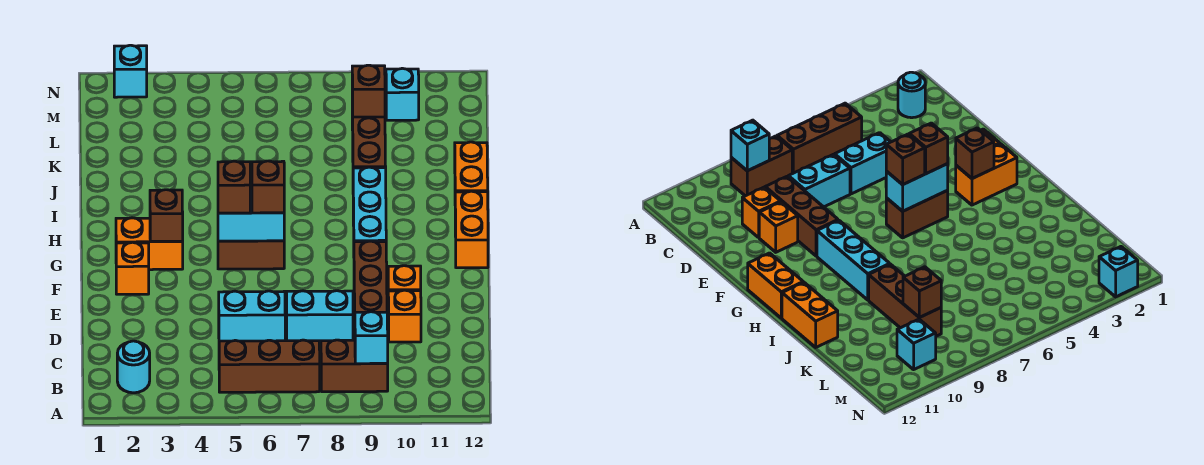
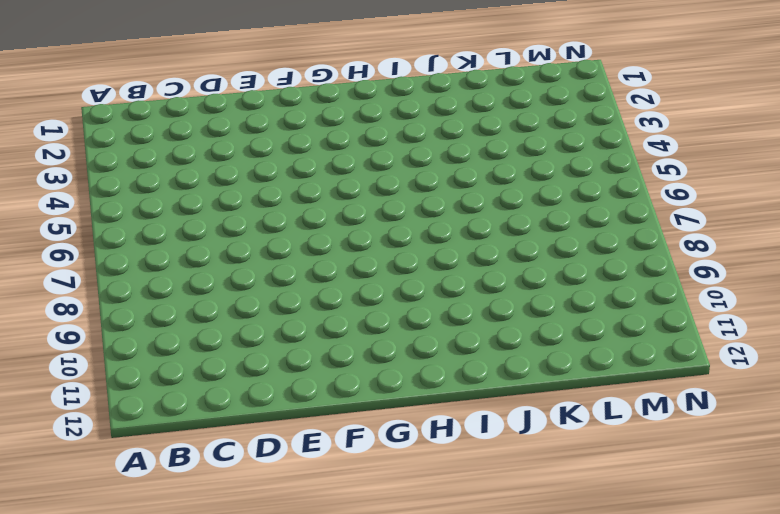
none -> cyan round brick B2 level 1
none -> brown brick B5:B7 level 1
none -> brown brick B8:B9 level 1

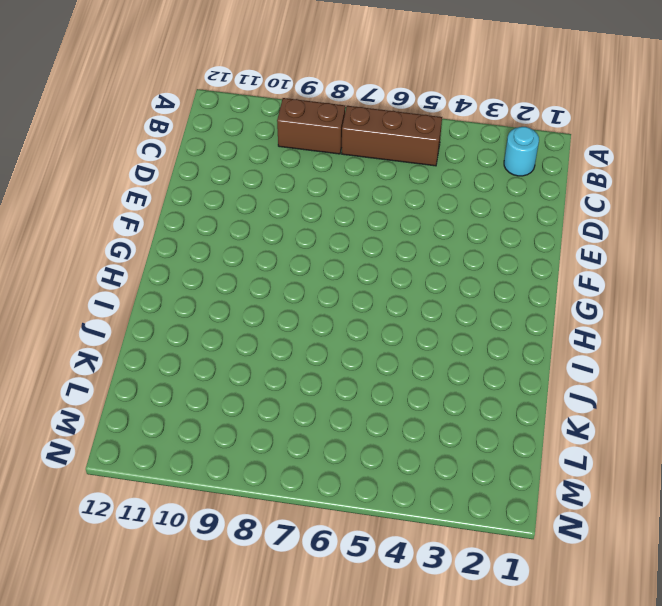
none -> cyan brick D5:D6 level 1
none -> cyan brick D7:D8 level 1
none -> brown brick D9:F9 level 1

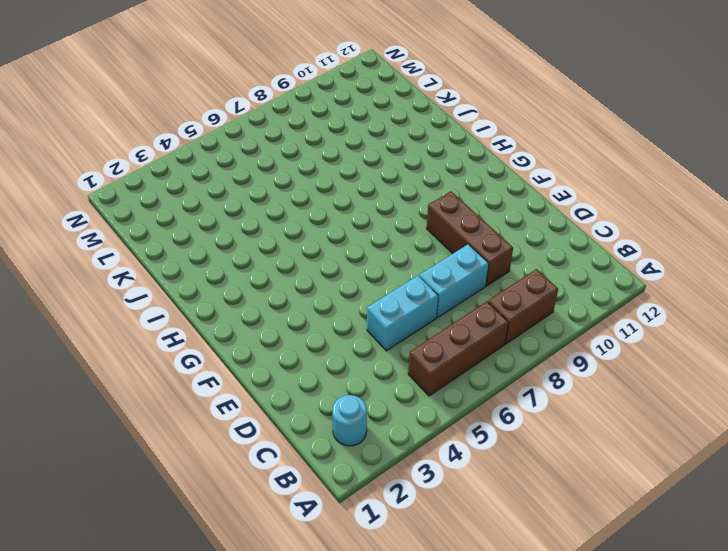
none -> orange brick D10 level 1
none -> orange brick E10 level 1
none -> orange brick F2 level 1

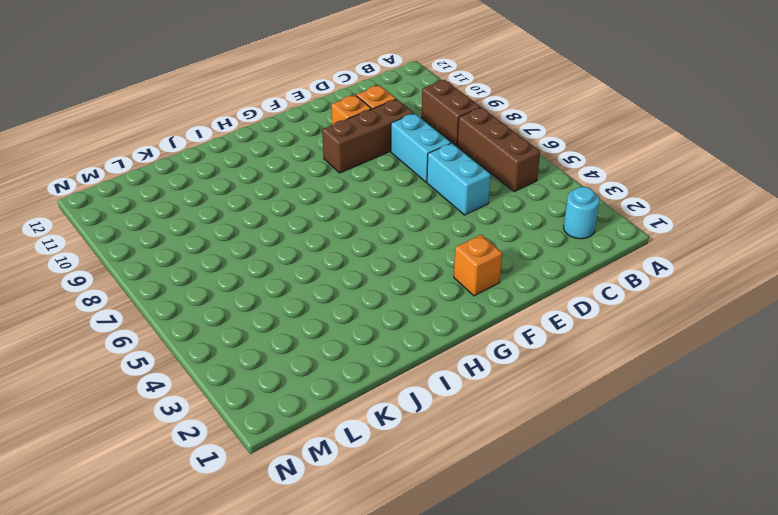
none -> orange brick G2:G3 level 1
none -> brown brick G5:G6 level 1
none -> cyan brick G9:I9 level 1

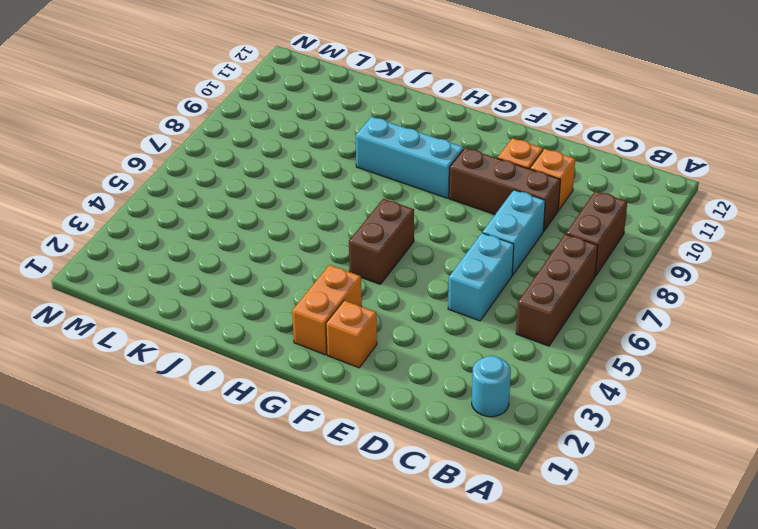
none -> orange brick G12:H12 level 1
none -> orange brick I12:J12 level 1
none -> brown brick J9:L9 level 1

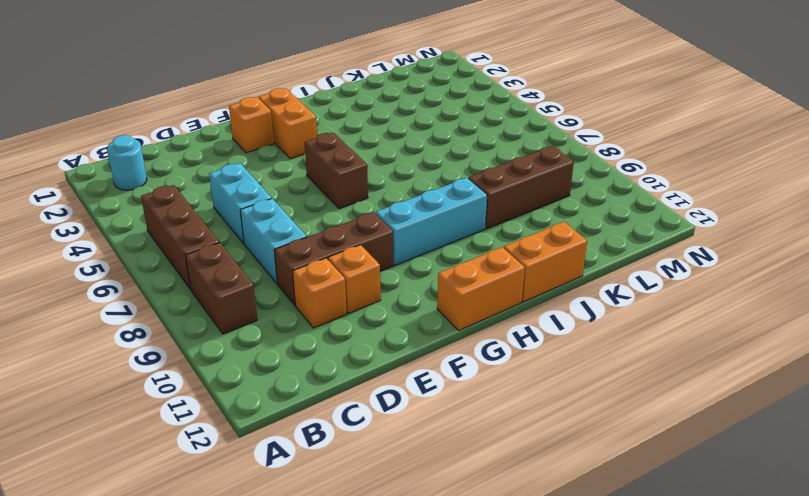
none -> cyan brick M10 level 1
none -> cyan brick N2 level 1
none -> cyan brick B9 level 2

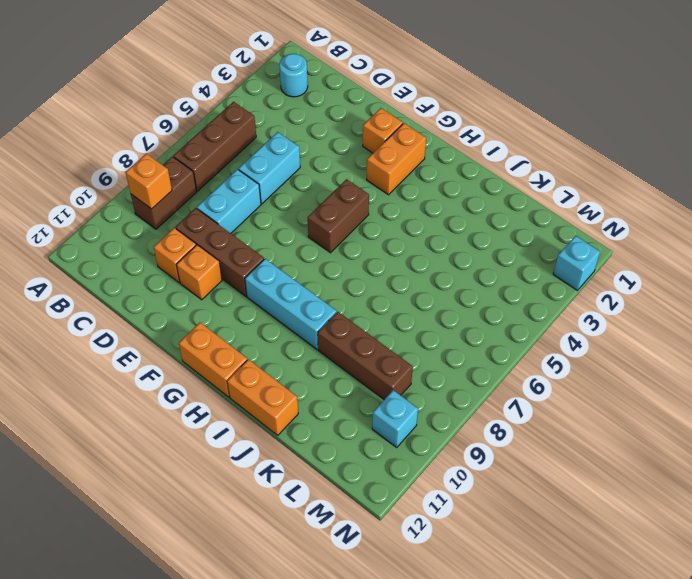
orange brick B9 level 2 -> cyan brick B9 level 2
none -> brown brick G3 level 2
none -> cyan brick G5:G6 level 2
none -> brown brick L9 level 2

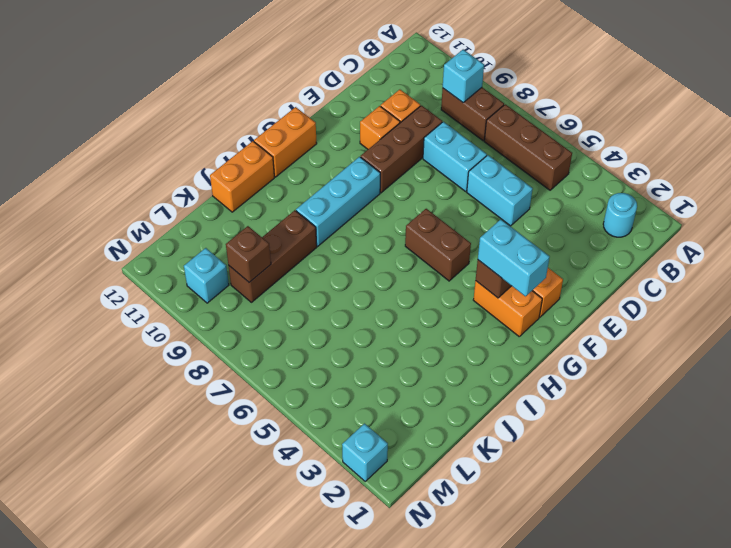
cyan brick G2:G3 level 3 -> cyan brick G5:G6 level 2
none -> brown brick G5 level 3
none -> brown brick G6 level 3

